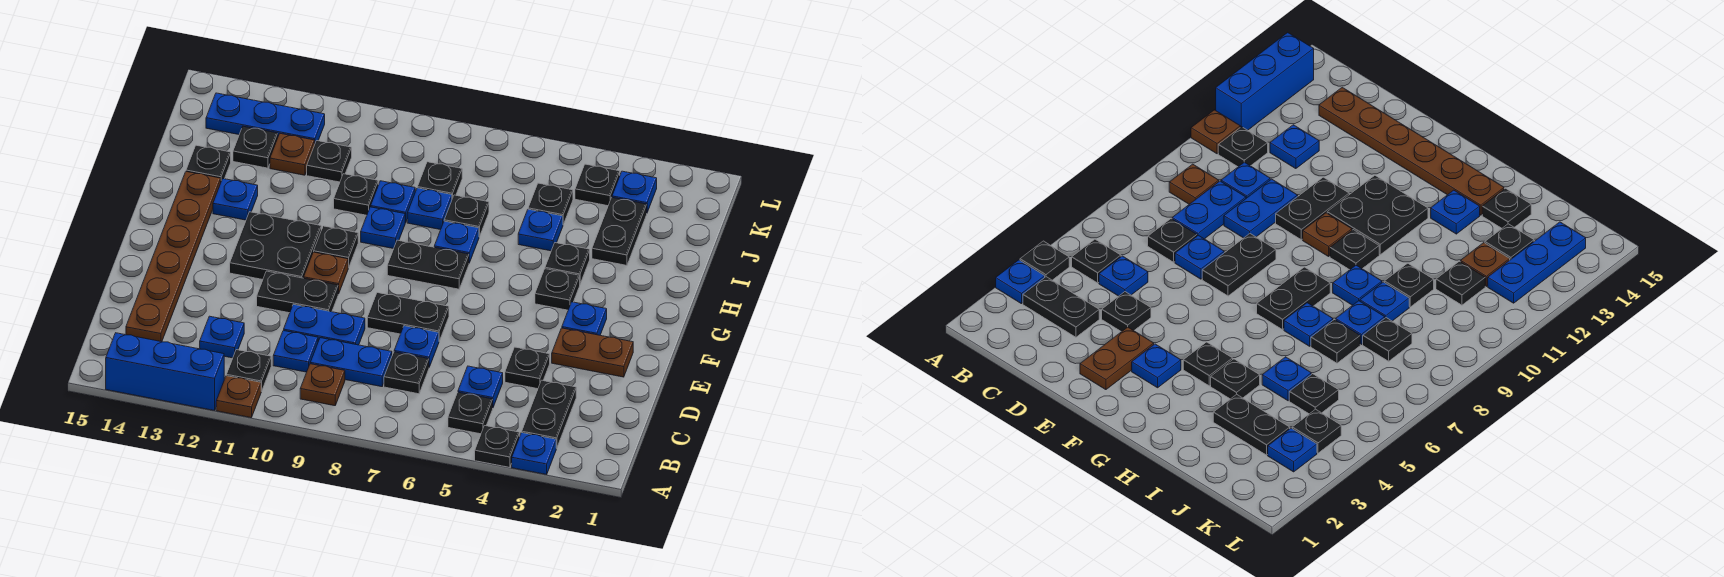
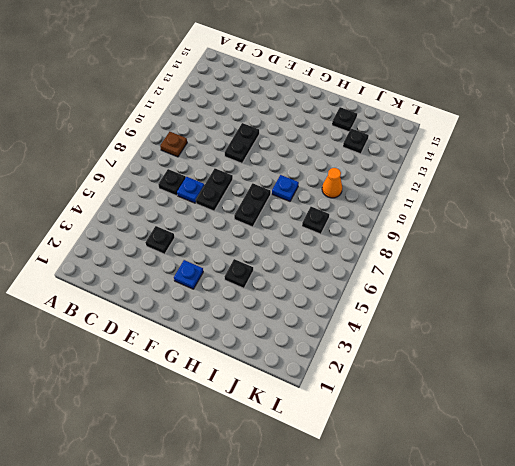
orange cone J10 level 1 -> none
none -> blue plate A3 level 1
none -> black plate A4 level 1
none -> brown plate A11 level 1
none -> blue brick A12:A14 level 1

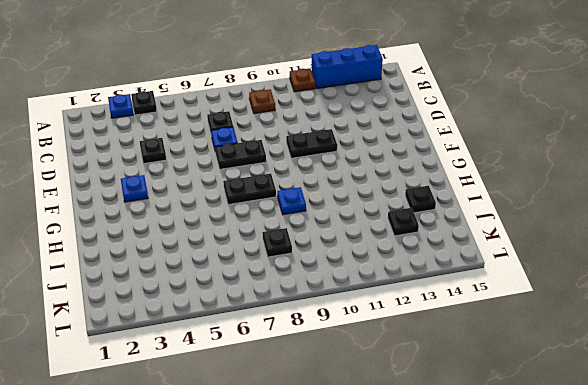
none -> black plate B3:C3 level 1
none -> black plate B5 level 1
none -> black plate B11 level 1
none -> blue plate C5 level 1

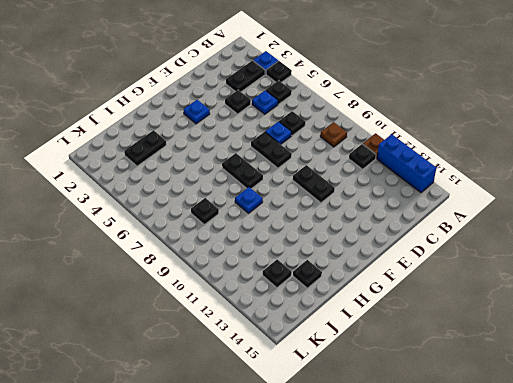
none -> blue plate C8:C9 level 1
none -> blue plate C10 level 1
none -> blue plate C12 level 1
none -> brown plate C14:H14 level 1

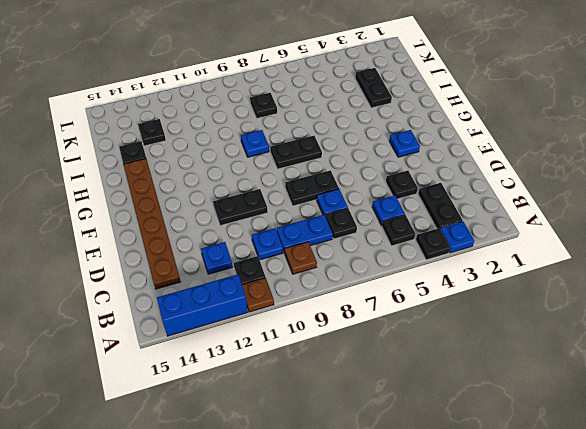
none -> blue plate D9:D10 level 1
none -> brown plate E2:E3 level 1
none -> brown plate F10 level 1
none -> black plate F11:G12 level 1

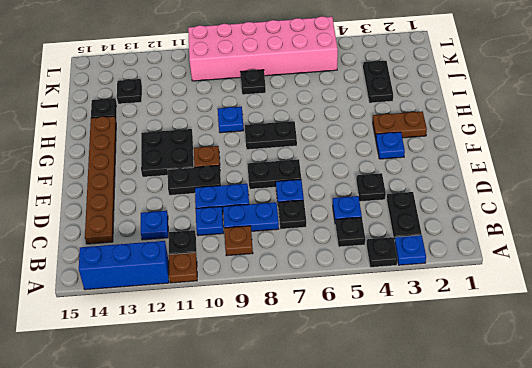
brown plate G2:G3 level 1 -> brown plate E2:E3 level 1
pink brick K5:L10 level 1 -> none
none -> black plate G4 level 1
none -> black plate G10 level 1
none -> black plate H4 level 1
none -> blue plate H7 level 1

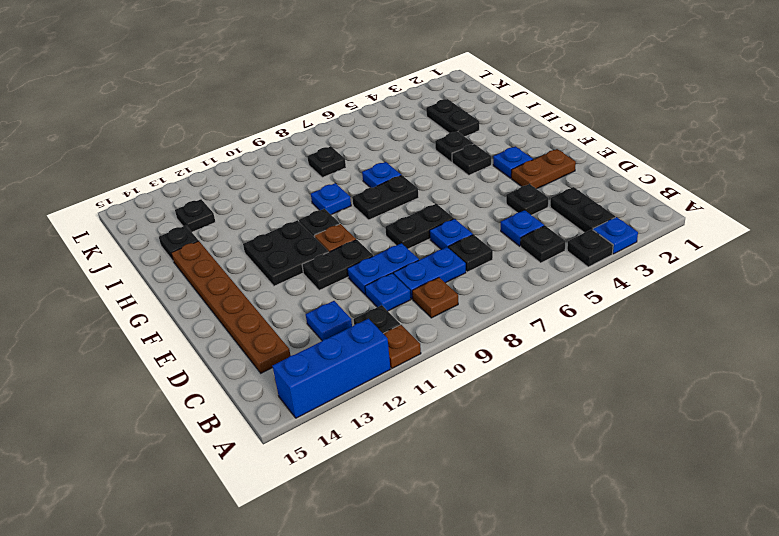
none -> blue plate H13 level 1
none -> blue plate I5 level 1
none -> black plate I7 level 1
none -> blue plate I8 level 1

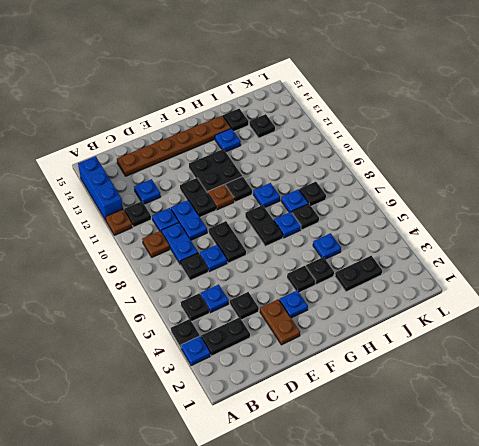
none -> blue plate I9 level 1
none -> black plate I10 level 1
none -> black plate J5 level 1
none -> black plate J11 level 1

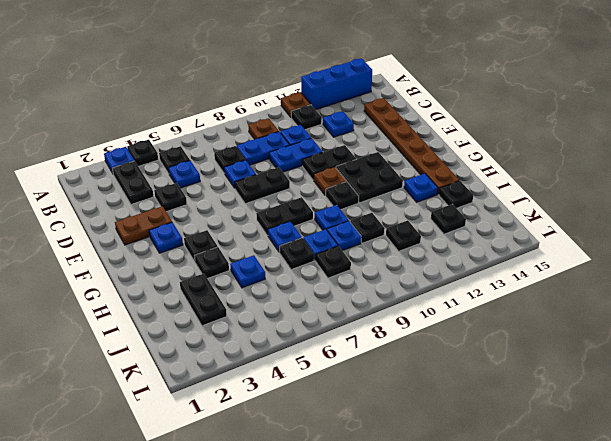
none -> black plate J5 level 1
none -> brown plate J12 level 1
none -> blue plate K3 level 1
none -> black plate K4 level 1

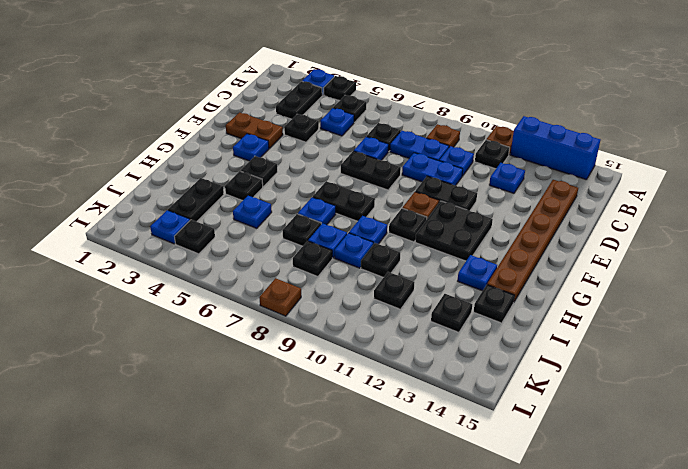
brown plate L8 level 1 -> brown plate J12 level 1
none -> black plate J5 level 1
none -> blue plate K12:K14 level 1

